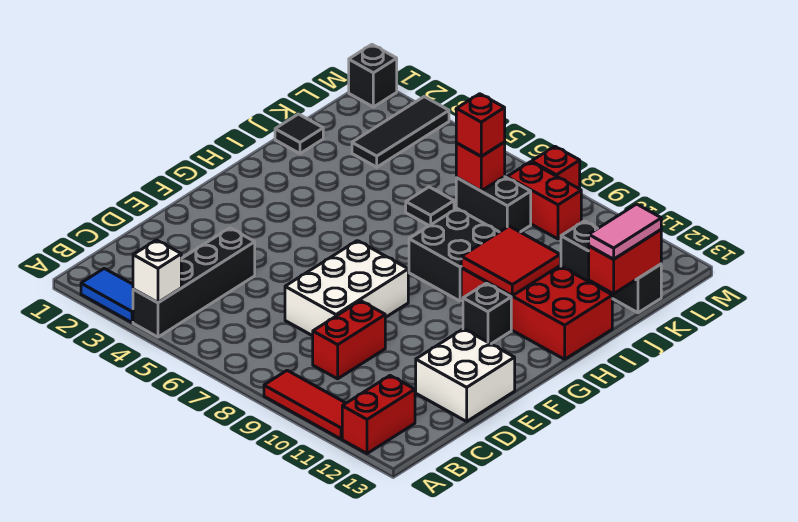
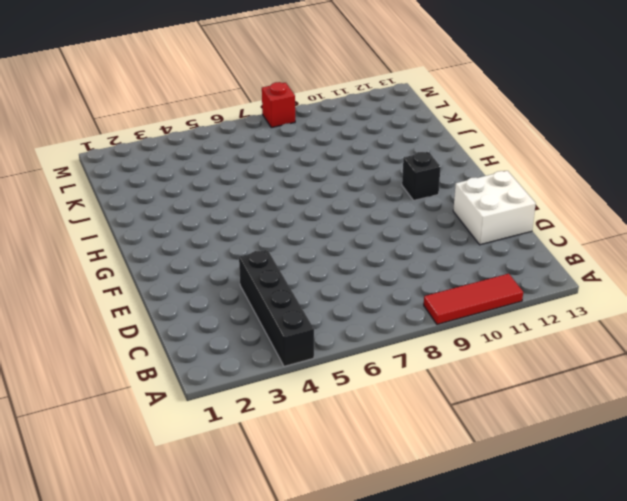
none -> blue tile A2:A3 level 1
none -> red brick A12:B12 level 1
none -> red brick C9:D9 level 1

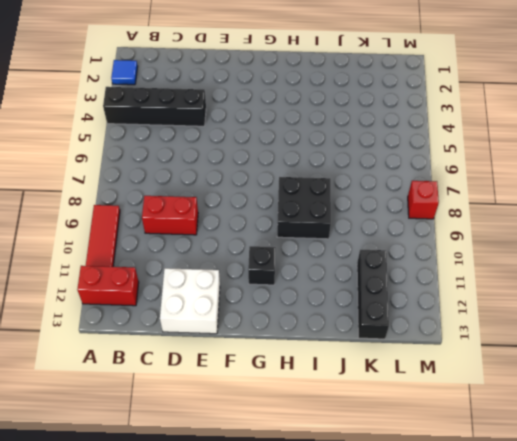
blue tile A2 level 1 -> blue tile A2:A3 level 1
none -> white brick D7:F8 level 1
none -> red brick H10:I13 level 1
none -> black tile J1 level 1

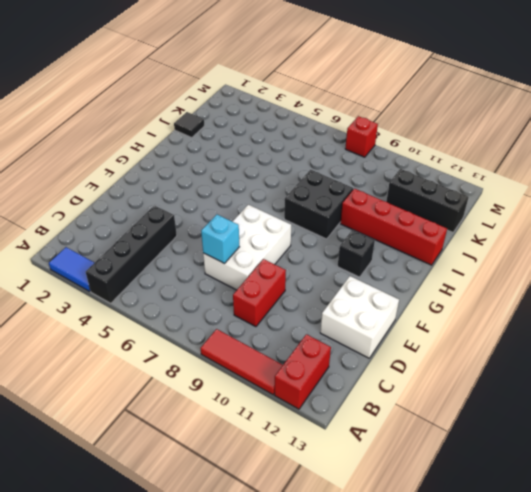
cyan brick D7 level 2 -> none
red brick I10:I13 level 1 -> red brick H10:I13 level 1
none -> black tile J6 level 1
none -> black tile K3:M3 level 1
none -> black brick K7:K8 level 1

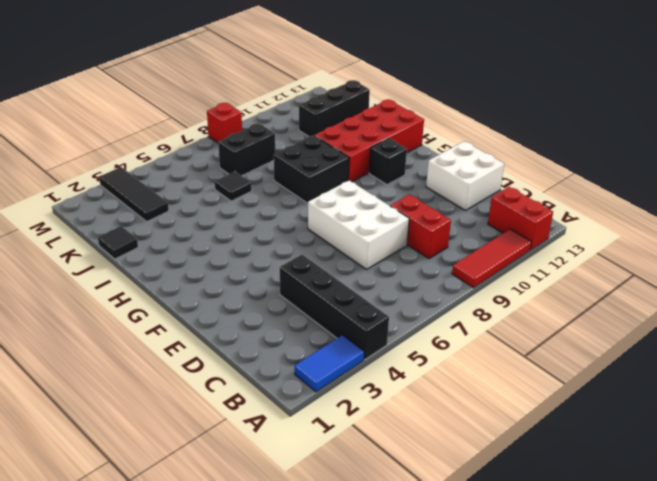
none -> red brick L8:L9 level 1
none -> black brick M1 level 1
none -> white brick A4 level 2

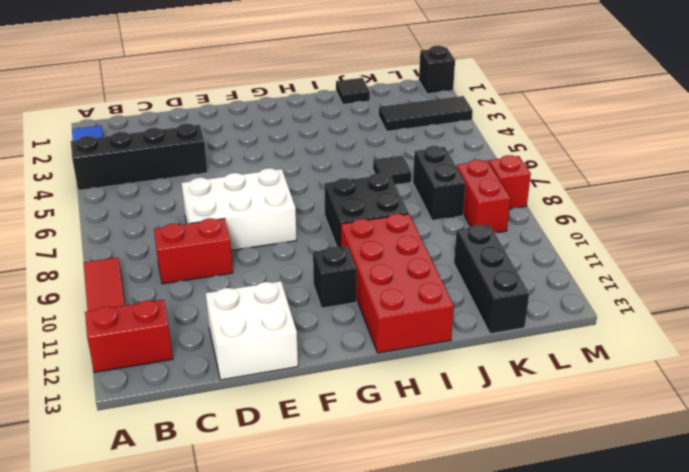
none -> white brick A4 level 2
none -> red tile H10:I11 level 2
none -> red brick J13:K13 level 2

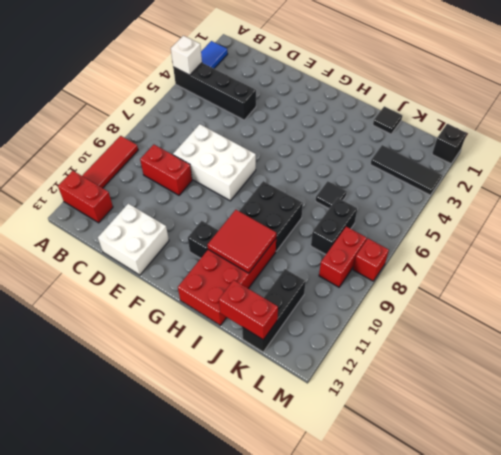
none -> red brick K7 level 2
none -> pink tile J13:K13 level 3
none -> red brick K7 level 3

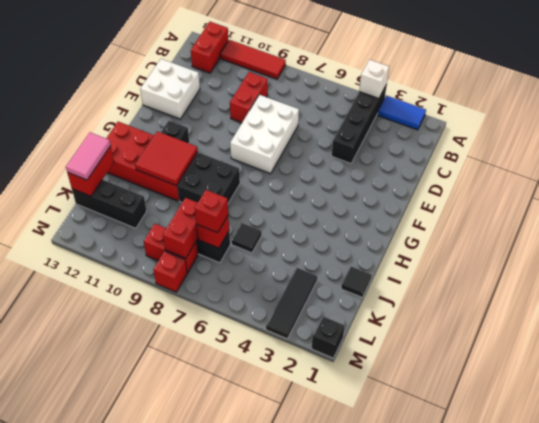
red brick K8:L8 level 2 -> none

